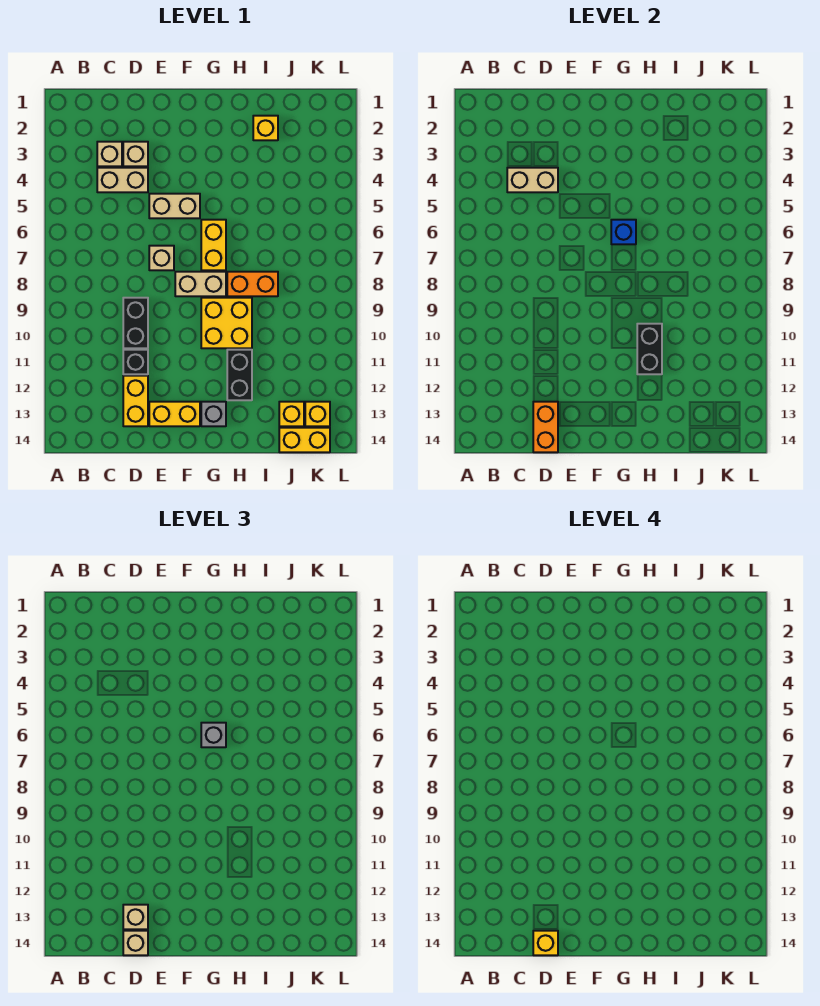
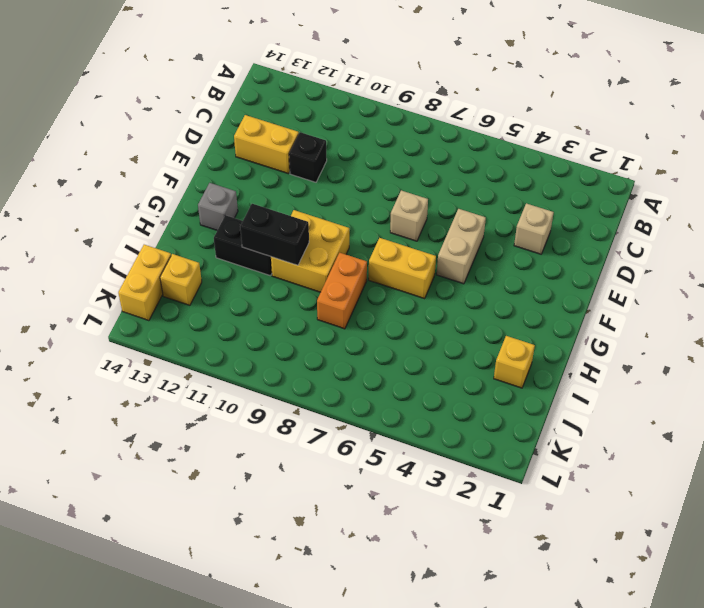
none -> tan brick C3 level 1
none -> tan brick C4:D4 level 1
none -> black brick D9:D10 level 1

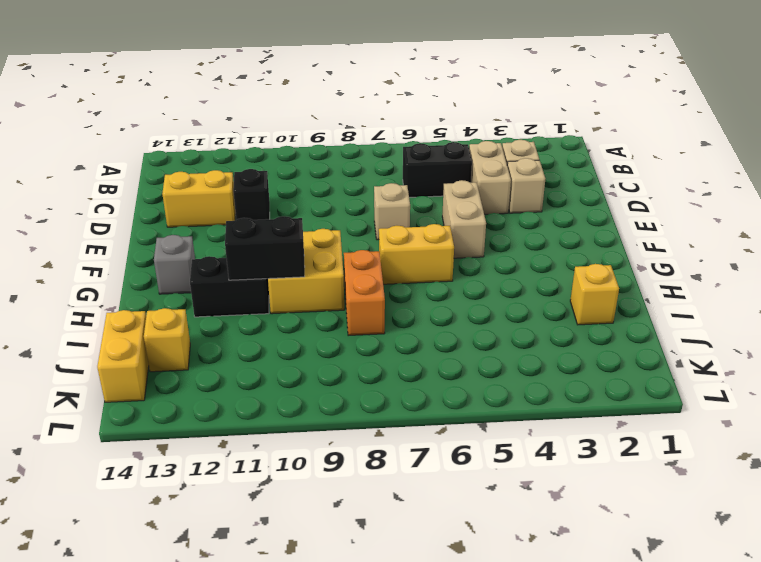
black brick C5:C6 level 1 -> black brick D9:D10 level 1
none -> yellow brick E13:F13 level 1
none -> tan brick F8:G8 level 1
none -> yellow brick K13 level 1

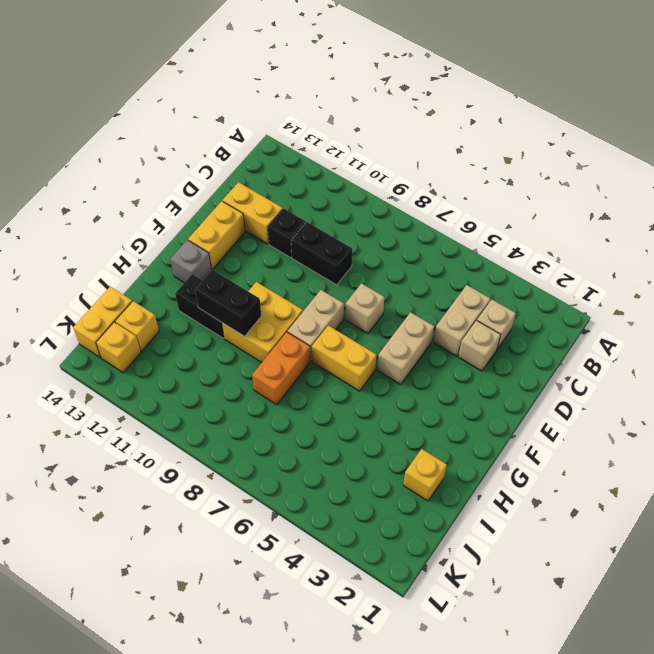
none -> tan brick C4:D4 level 2
none -> orange brick D13:D14 level 2
none -> blue brick G6 level 2

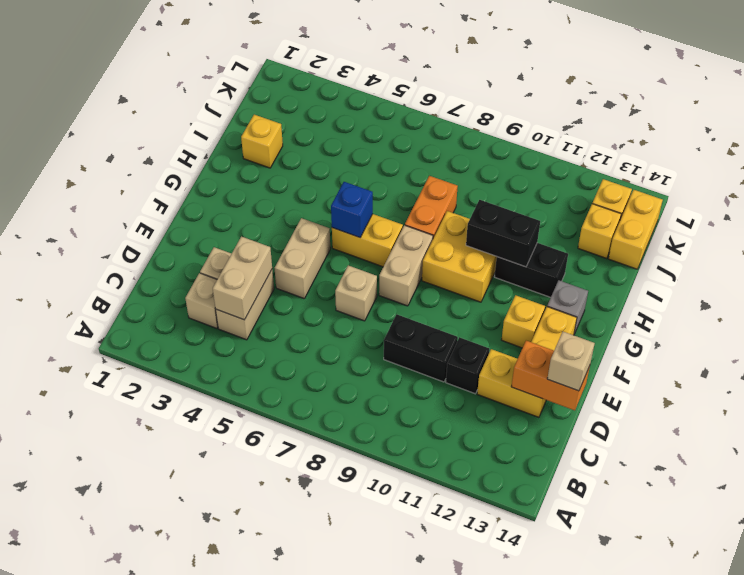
yellow brick F12 level 1 -> yellow brick D14 level 4
none -> tan brick D13 level 3
none -> grey brick G6 level 3

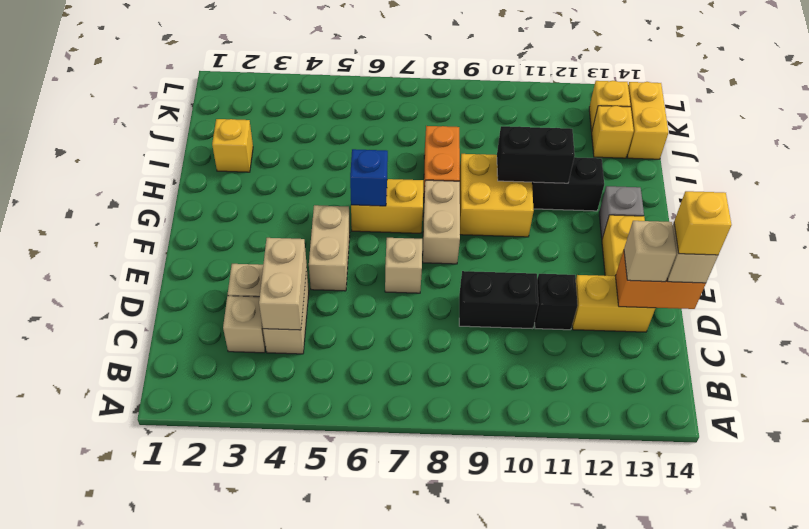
none -> grey brick G6 level 3

